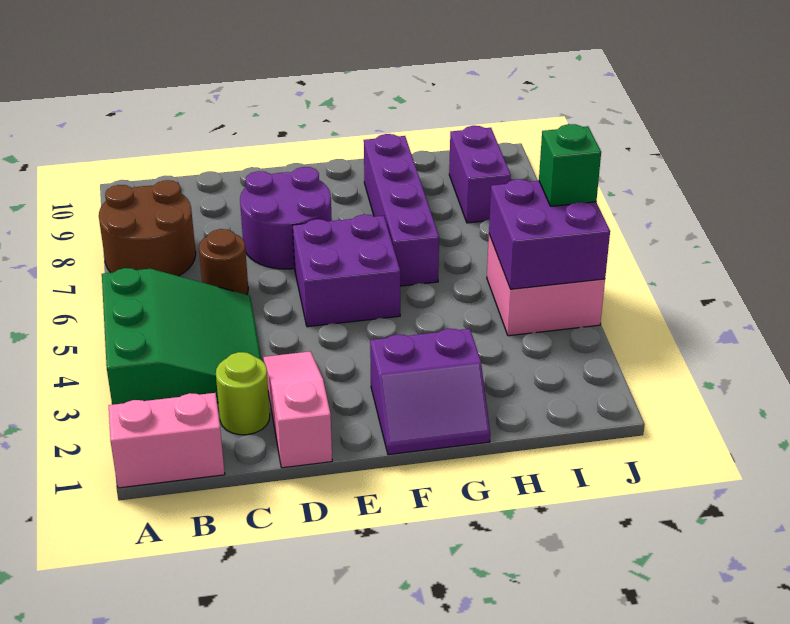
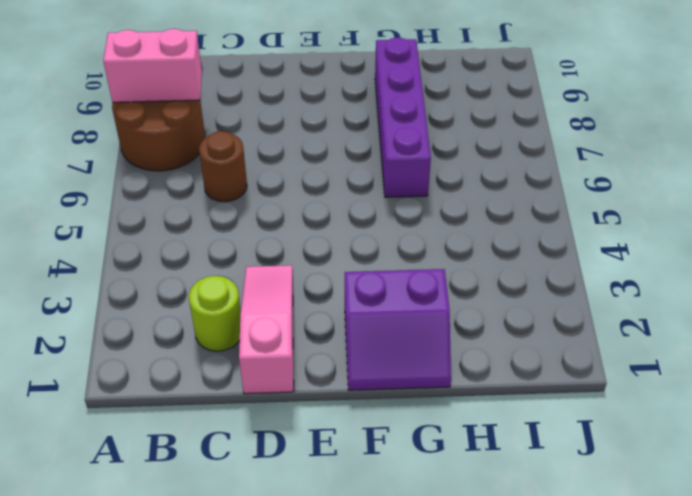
pink brick A8:B8 level 2 -> pink brick A1:B1 level 1
none -> green slope A3:C5 level 1 top A
none -> purple round brick D7:E8 level 1
none -> purple brick E5:F6 level 1

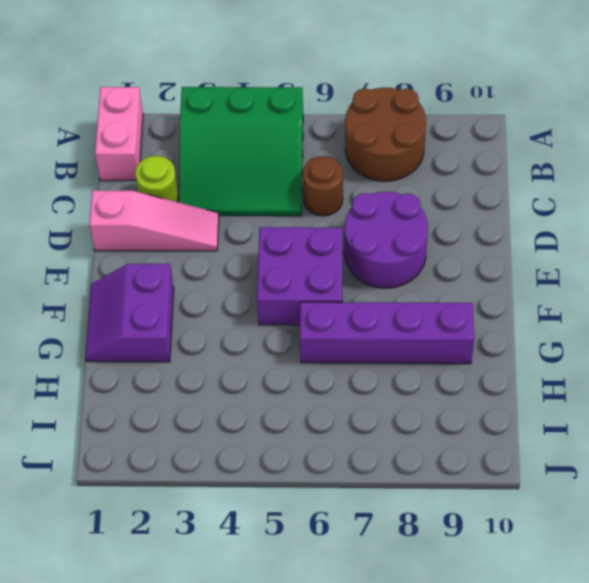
none -> pink brick I4:J5 level 1
none -> purple brick I8:I9 level 1
none -> purple brick I4:J5 level 2

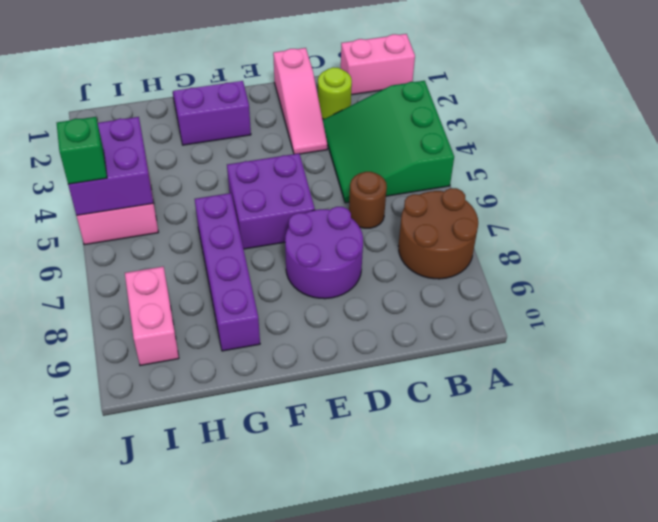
pink brick I8:I9 level 1 -> purple brick I8:I9 level 1

